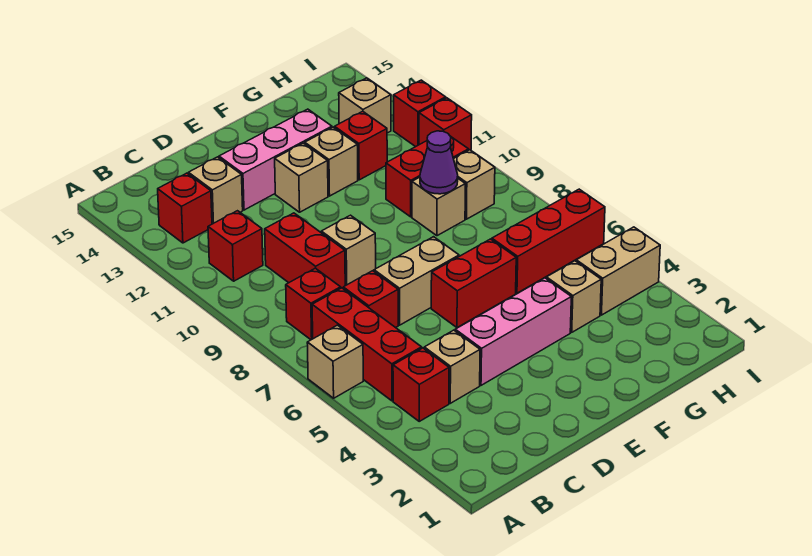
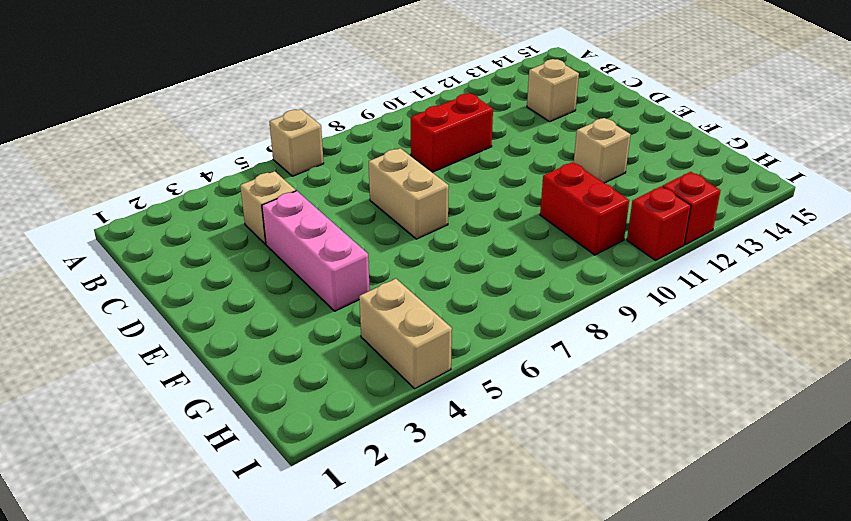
none -> red brick B4 level 1
none -> red brick B5:B7 level 1
none -> red brick B8 level 1

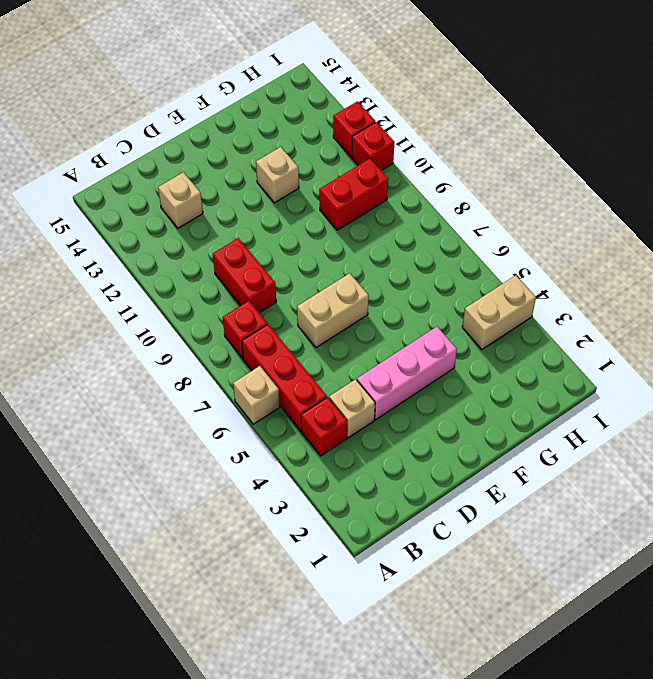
none -> red brick B11 level 1
none -> red brick B13 level 1
none -> red brick C7 level 1

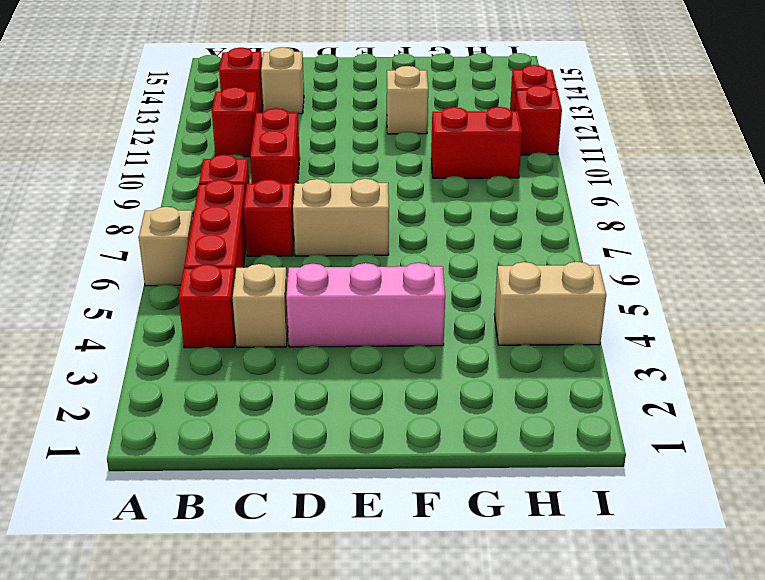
none -> tan brick D9 level 1
none -> pink brick D13:F13 level 1
none -> red brick E6:F6 level 1

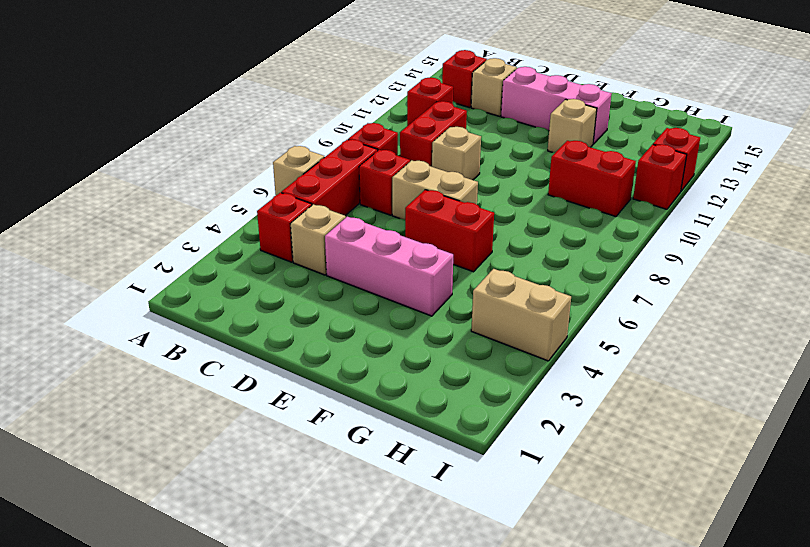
none -> tan brick E12 level 1
none -> tan brick G4 level 1
none -> red brick G6:I6 level 1

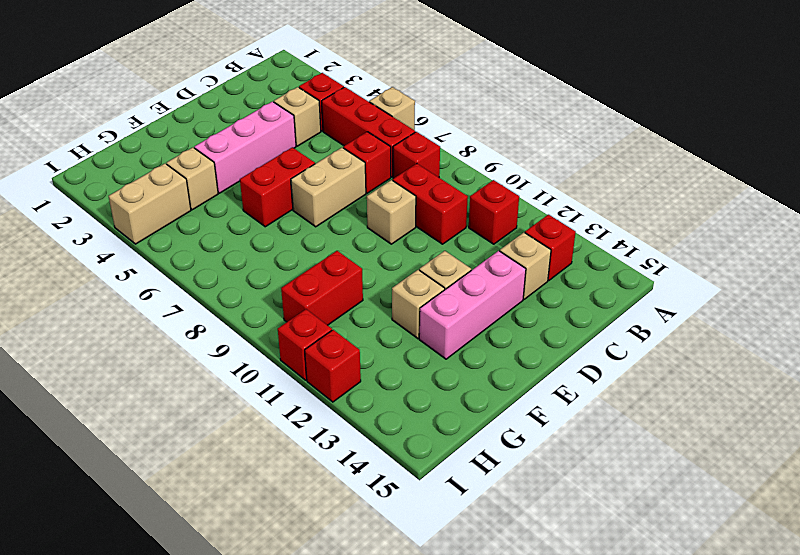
none -> red brick G6:I6 level 1
none -> tan brick G9 level 1
none -> red brick G12 level 1

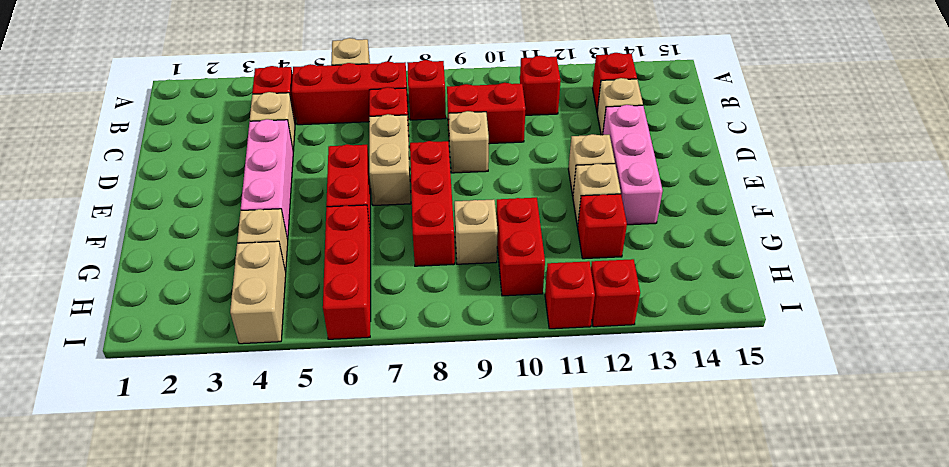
red brick E8:G8 level 1 -> none
none -> tan brick H9 level 1
none -> tan brick H13 level 1
none -> purple cone G9 level 2

